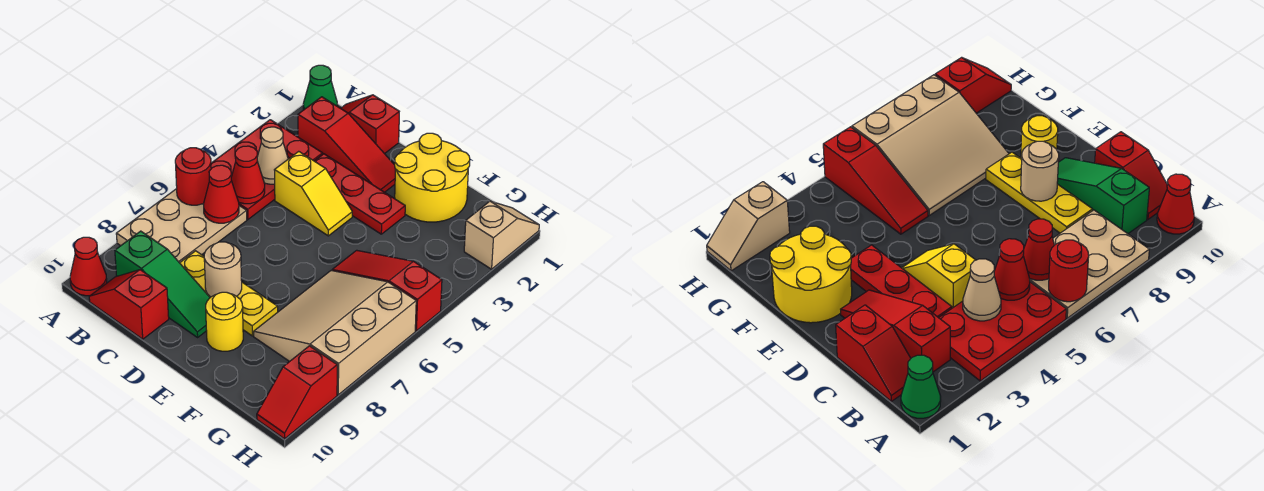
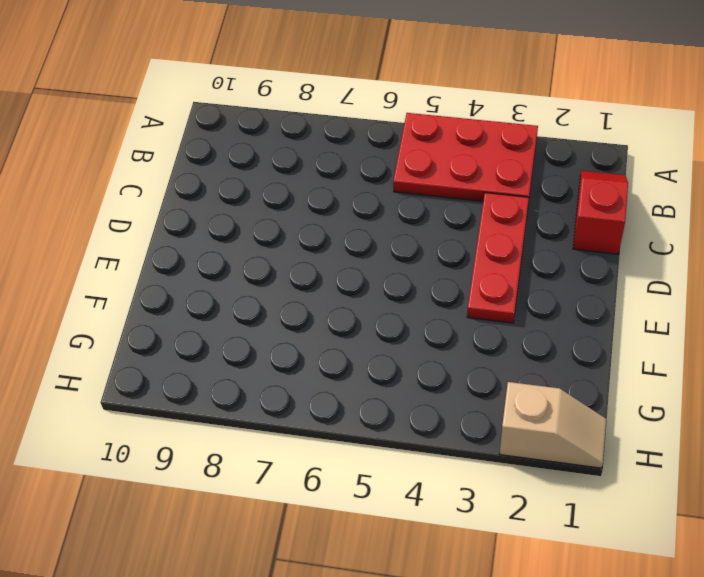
none -> green cone A1 level 1
none -> tan plate A6:B8 level 1
none -> red cone A10 level 1

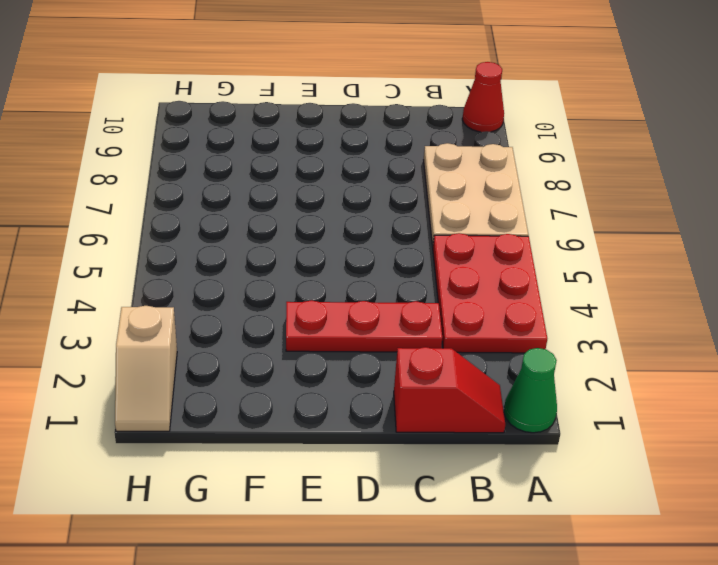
none -> red slope B2:D2 level 1 top B
none -> green slope B9:D9 level 1 top B
none -> red slope B10:C10 level 1 top C

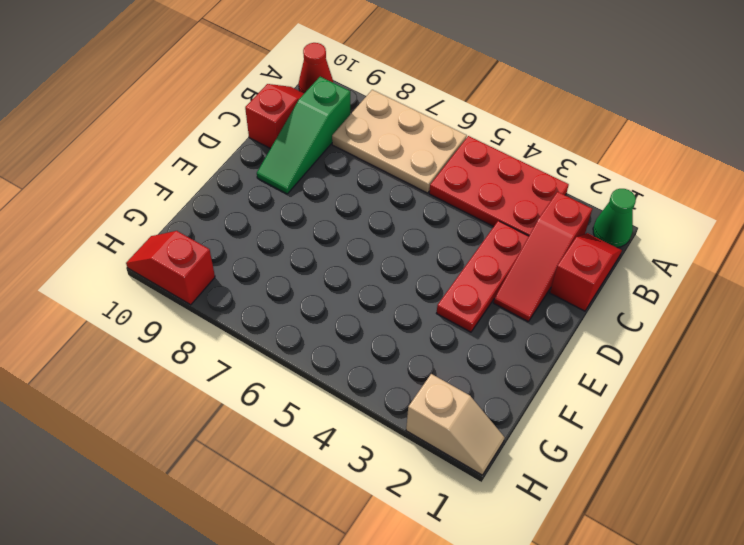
none -> yellow slope C4:D4 level 1 top C
none -> yellow plate C8:E8 level 1
none -> yellow round brick E1:F2 level 1

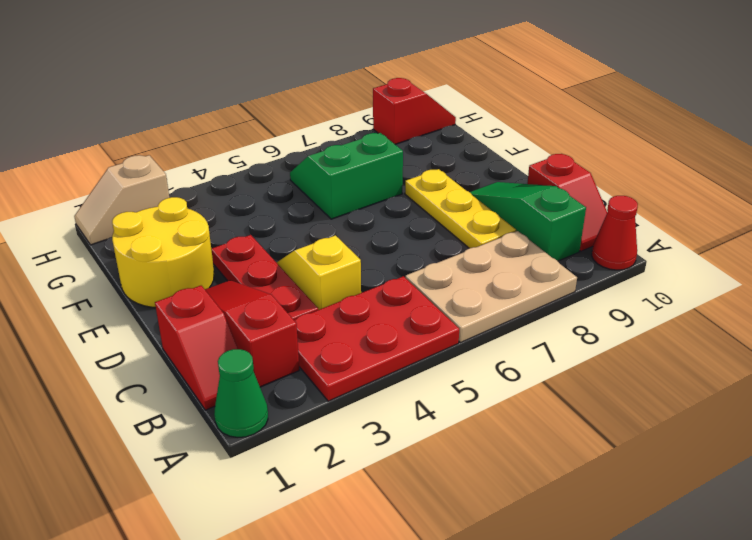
green slope F6:G7 level 1 top F -> tan slope F6:H8 level 1 top H
none -> yellow round brick E9 level 1
none -> red slope F5:H5 level 1 top H
none -> red round brick A6 level 2

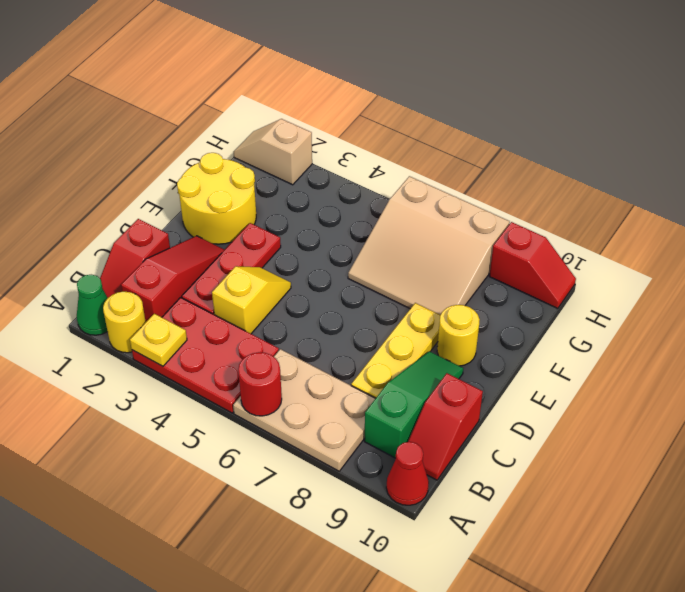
yellow round brick A2 level 1 -> none
yellow plate A3 level 2 -> none
none -> red slope F5:H5 level 1 top H
none -> tan cone B4 level 2
none -> red cone B5 level 2

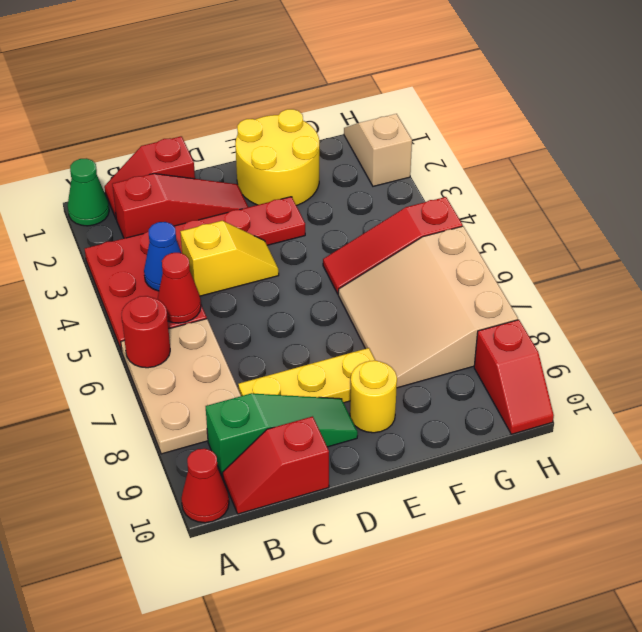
blue cone B4 level 2 -> tan cone B4 level 2
none -> red cone B6 level 2
none -> tan round brick D8 level 2

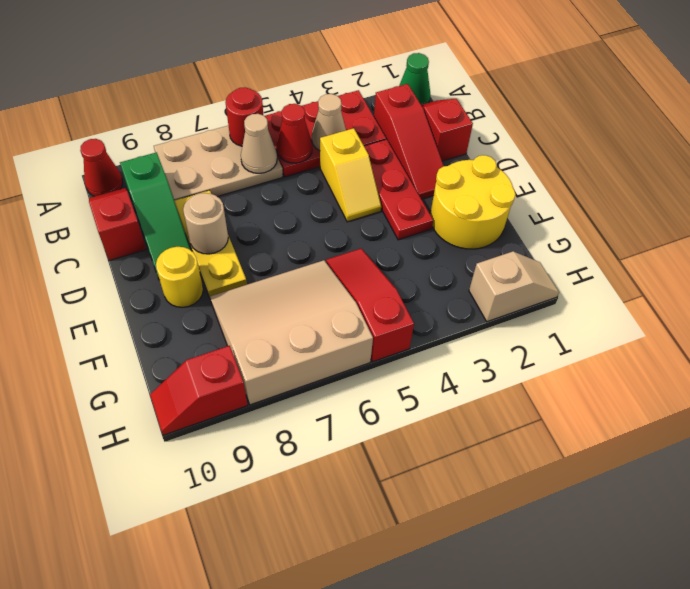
tan cone B6 level 2 -> red cone B6 level 2

